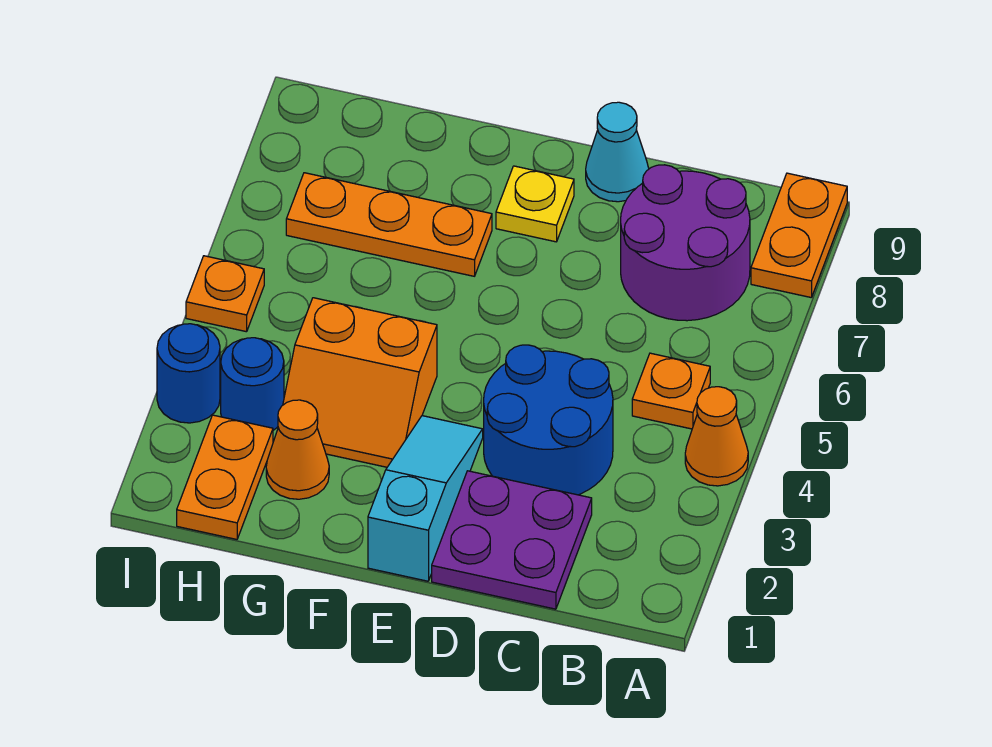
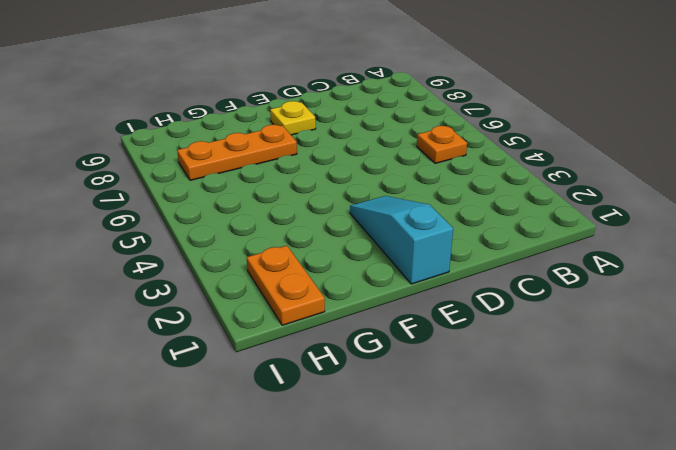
none -> orange cone A4 level 1
none -> orange plate A8:A9 level 1
none -> purple round brick B7:C8 level 1

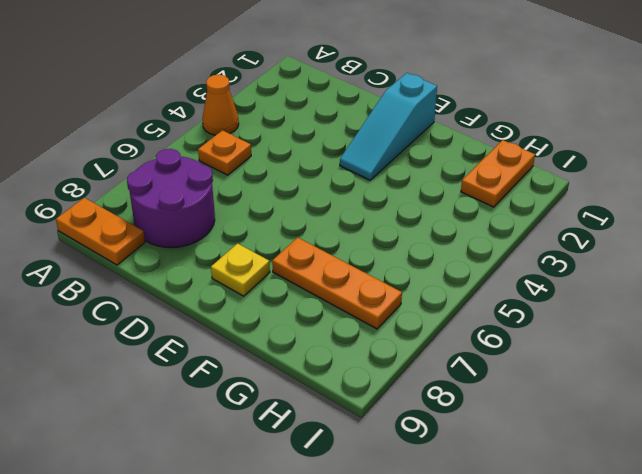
orange plate A9:B9 level 1 -> orange plate A8:A9 level 1
none -> purple plate C1:D2 level 1
none -> blue round brick C3:D4 level 1
none -> cyan cone D9 level 1

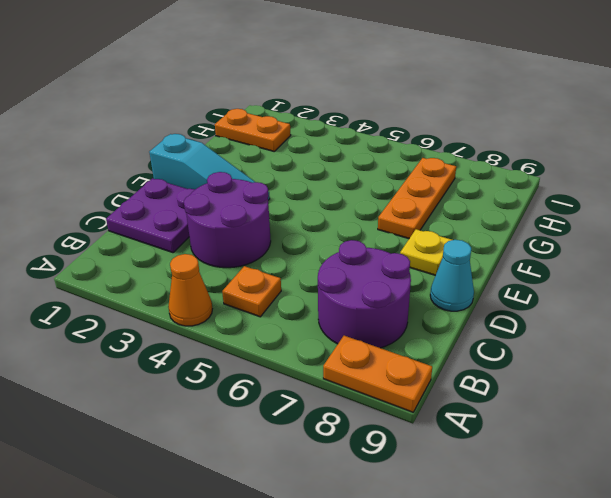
purple round brick C3:D4 level 1 -> blue round brick C3:D4 level 1
none -> orange slope F3:G4 level 1 top 4
none -> orange cone G2 level 1
none -> blue round brick H3 level 1

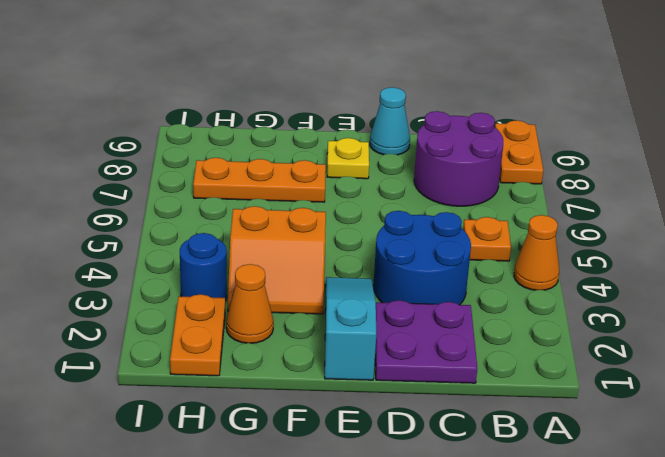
none -> blue round brick I3 level 1
none -> orange plate I5 level 1

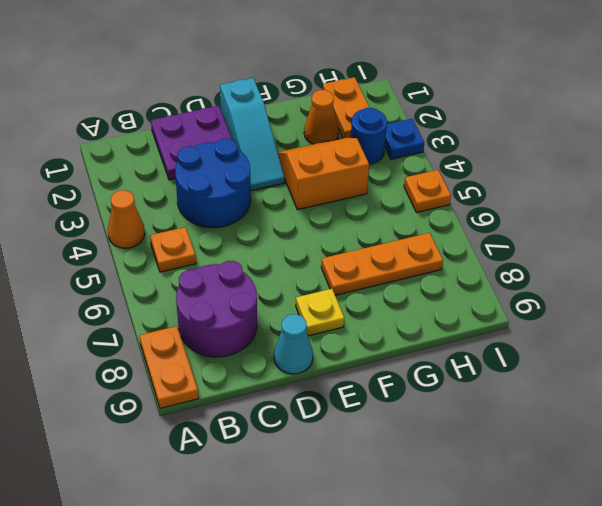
blue plate I3 level 1 -> blue round brick I3 level 1

